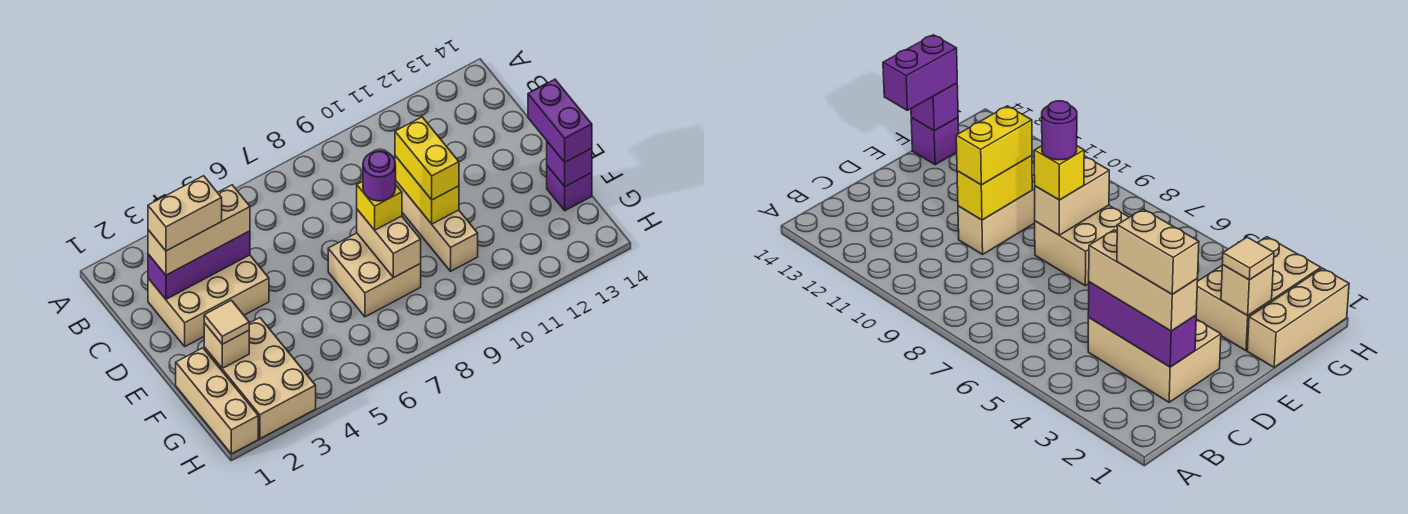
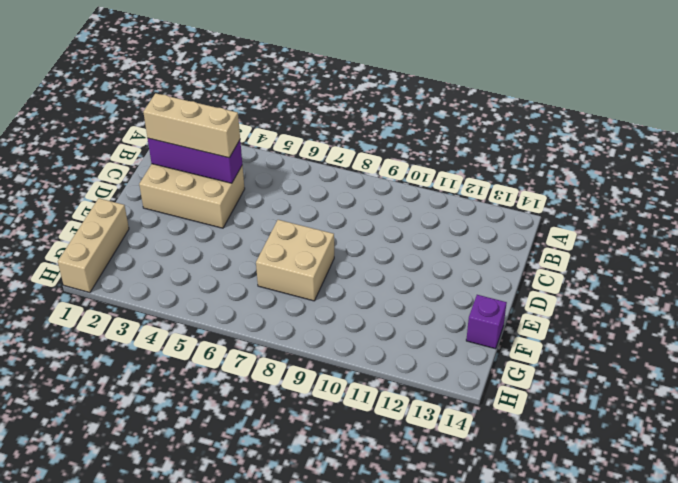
none -> tan brick D10:F10 level 1
none -> tan brick F2:H3 level 1
none -> yellow brick D10:E10 level 2

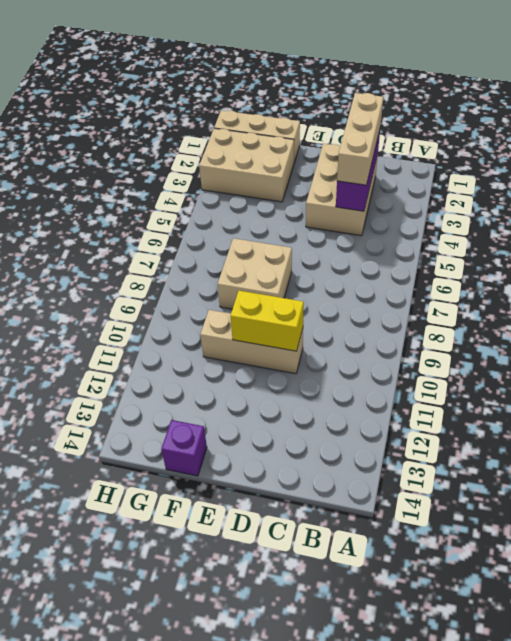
none -> tan brick E8:F8 level 2
none -> tan brick F2 level 2
none -> purple brick F14 level 2

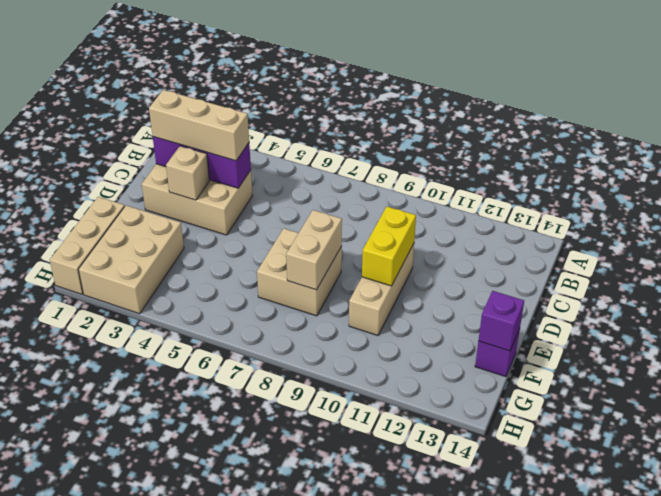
tan brick D3 level 2 -> tan brick F2 level 2
none -> yellow brick D10:E10 level 3
none -> yellow brick E8 level 3
none -> purple brick E14:F14 level 3

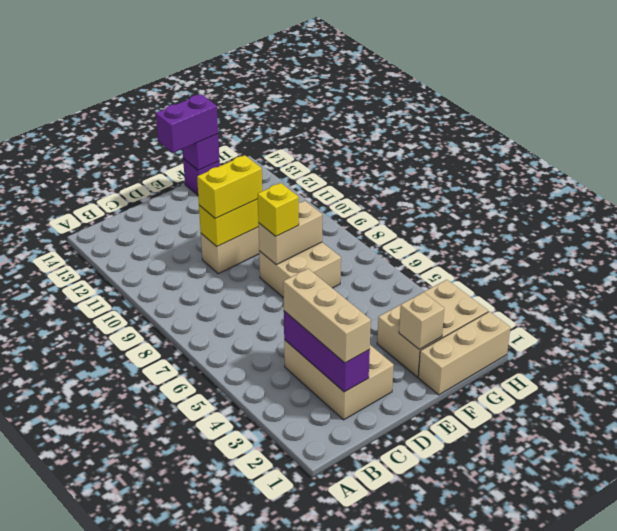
none -> tan tile F2 level 3
none -> tan brick C2:C3 level 4
none -> purple round brick E8 level 4

